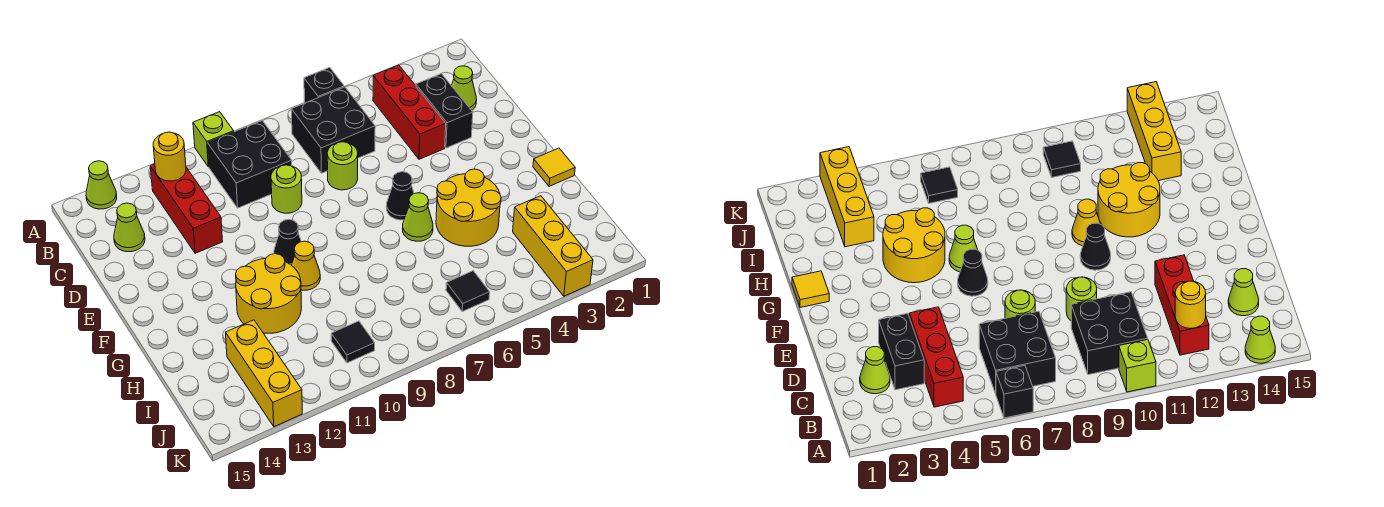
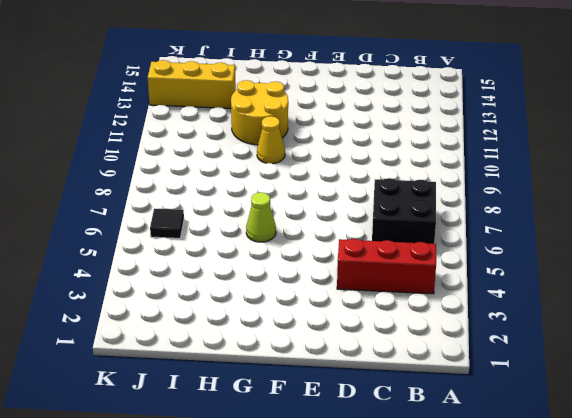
none -> black brick A6 level 1
none -> lime brick A10 level 1
none -> lime cone A14 level 1

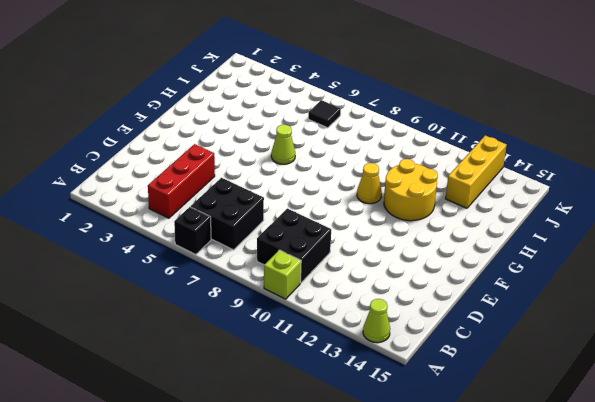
none -> red brick B12:D12 level 1
none -> lime cone C2 level 1
none -> black brick C3:D3 level 1

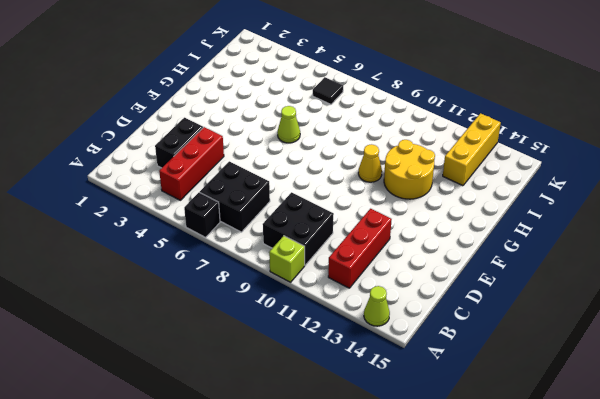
none -> lime cone C2 level 1
none -> lime cone C14 level 1
none -> lime round brick D7 level 1

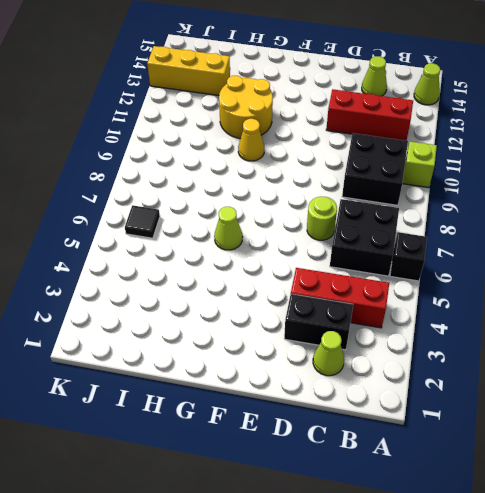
none -> lime round brick D9 level 1
none -> black cone F6 level 1
none -> black cone F10 level 1

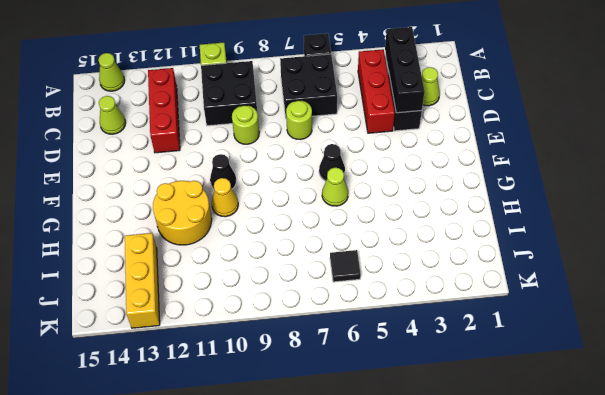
black brick B3:D3 level 2 -> none
none -> yellow tile G1 level 1
none -> yellow round brick G4:H5 level 1
none -> yellow brick I3:K3 level 1

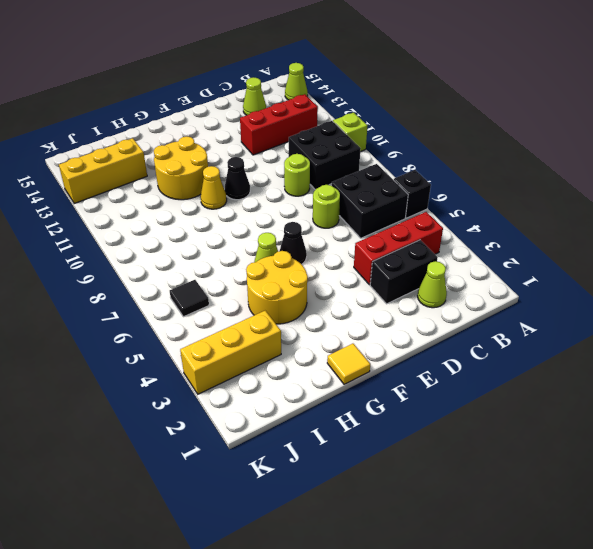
none -> black tile J10 level 1
none -> yellow round brick B12 level 2

